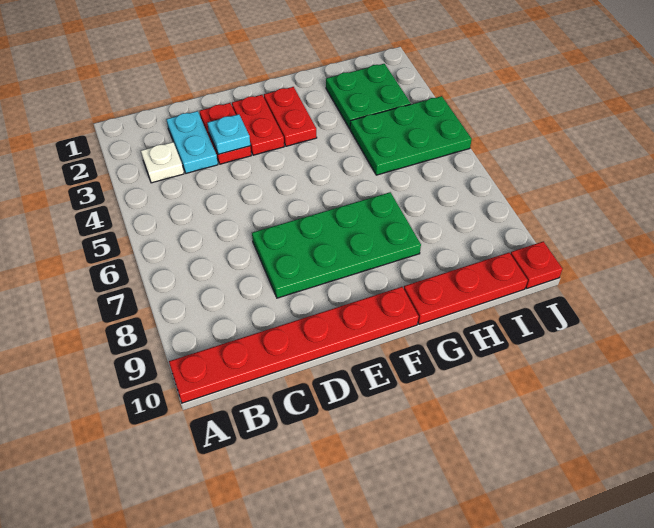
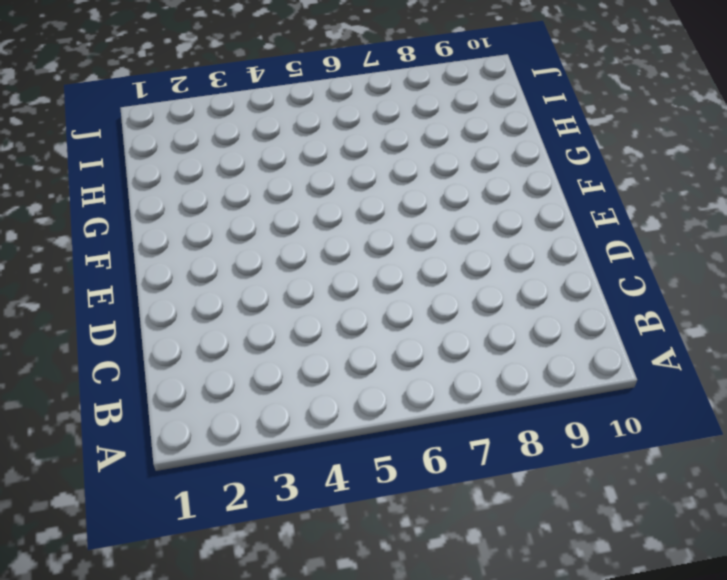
none -> red plate A10:F10 level 1
none -> white plate B3 level 1
none -> cyan plate C2:C3 level 1

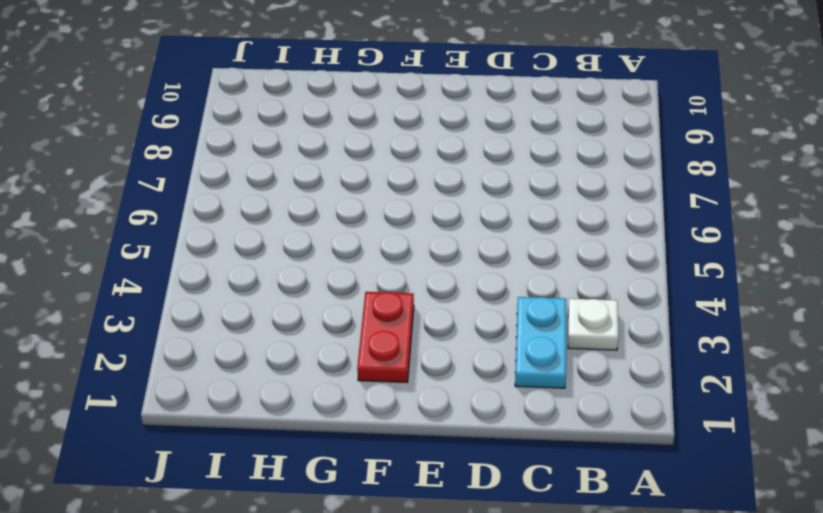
none -> red plate A10:F10 level 1
none -> red plate D2:D3 level 1
none -> green plate D7:G8 level 1

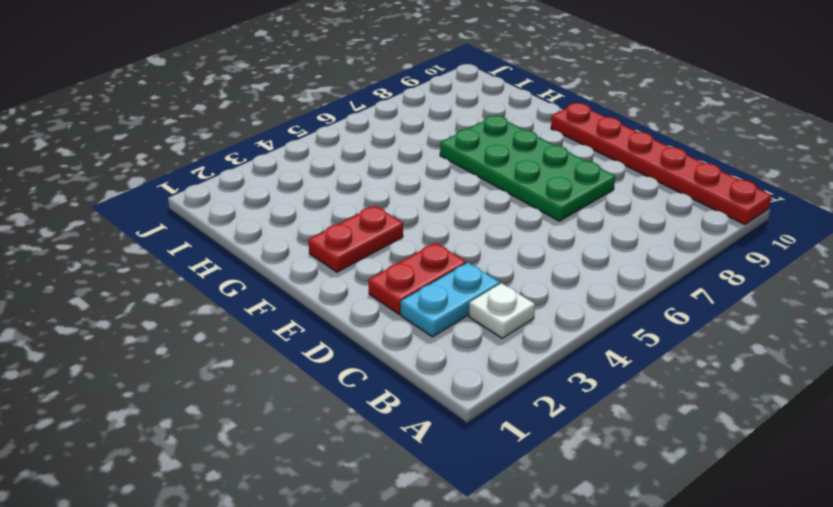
none -> red plate E2:E3 level 1
none -> red plate G10:I10 level 1
none -> green plate H2:I3 level 1

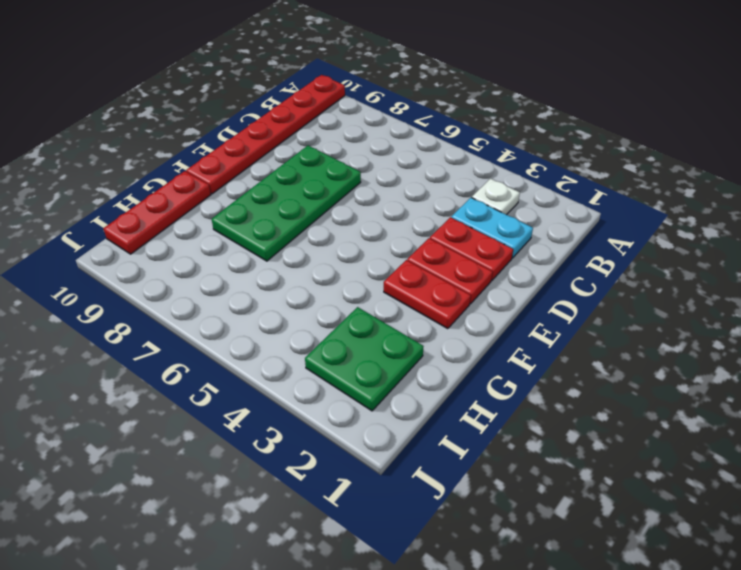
none -> green plate H4:J5 level 1
none -> red plate J10 level 1
none -> cyan plate D3 level 2

